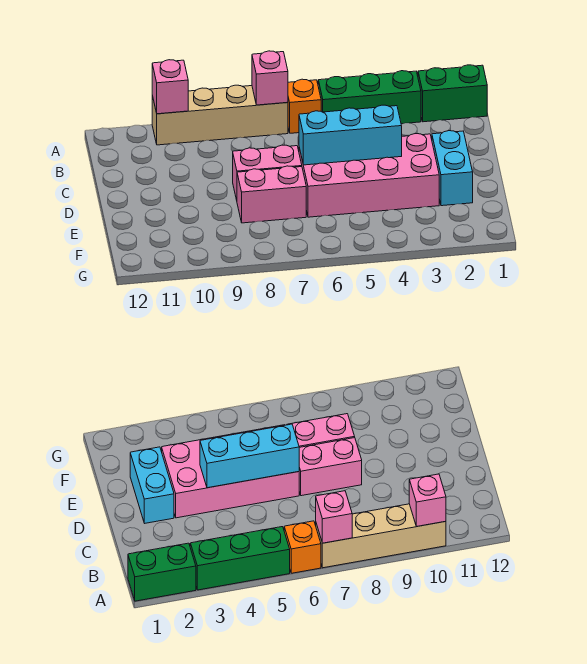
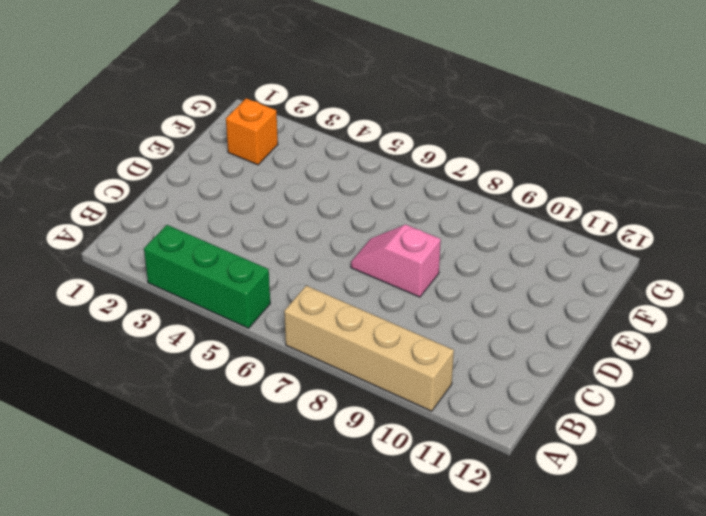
pink slope D7:D8 level 1 top 8 -> pink brick D7:D8 level 1
orange brick F2 level 1 -> orange brick A6 level 1
none -> green brick A1:A2 level 1
none -> cyan brick D2:E2 level 1

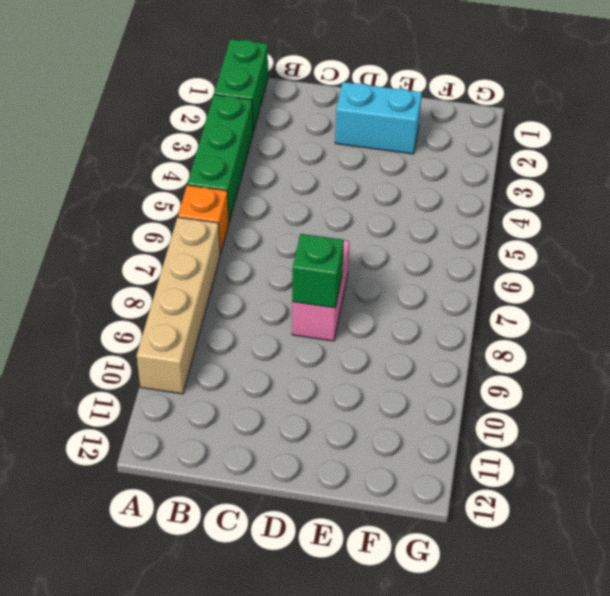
green brick D8 level 2 -> none
none -> pink brick D3:E6 level 1
none -> pink brick E7:E8 level 1

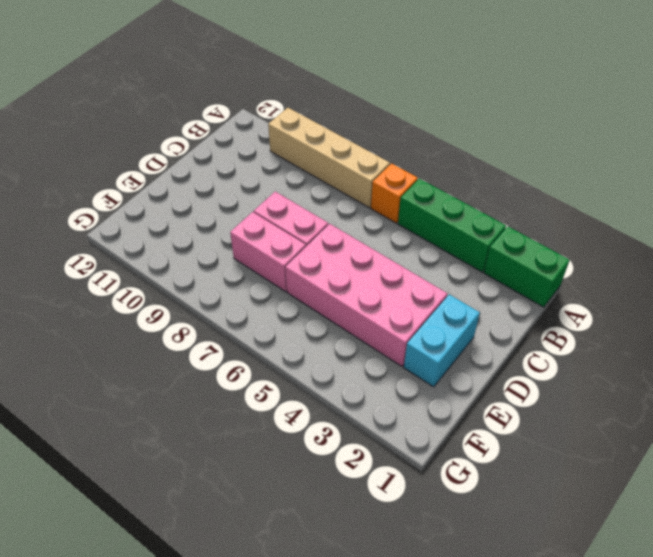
none -> pink brick A7 level 2
none -> pink brick A10 level 2

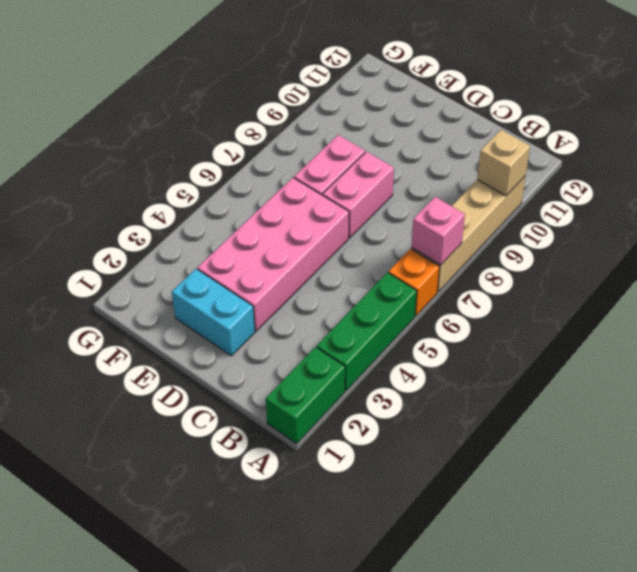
tan brick A10 level 2 -> pink brick A10 level 2
none -> cyan brick D4:D6 level 2

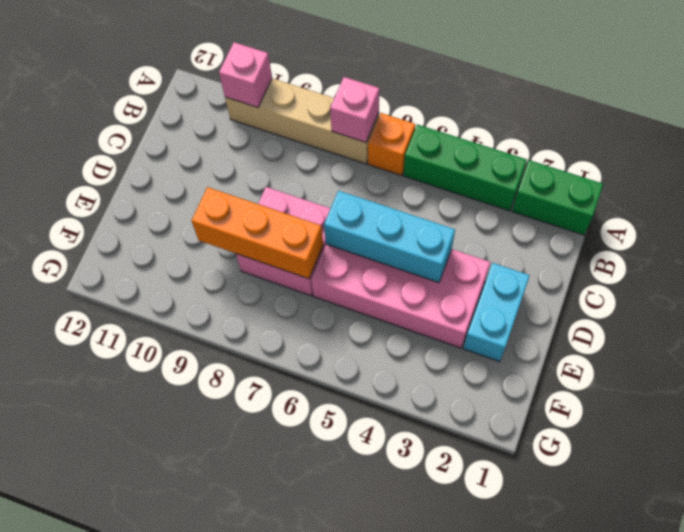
orange brick E7:E9 level 2 -> none

